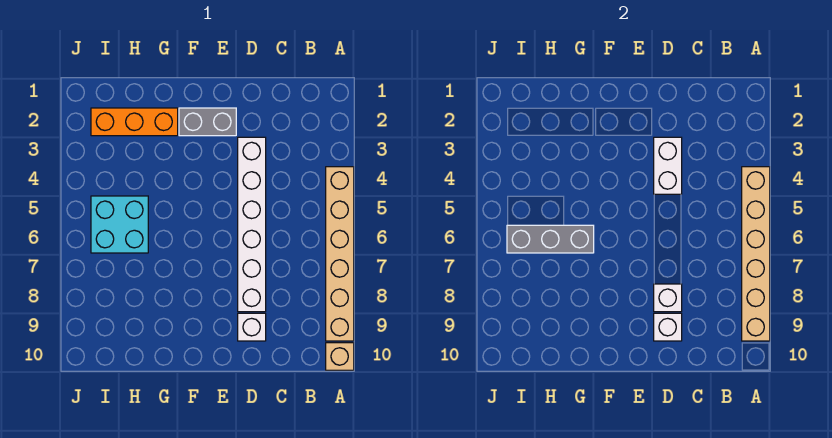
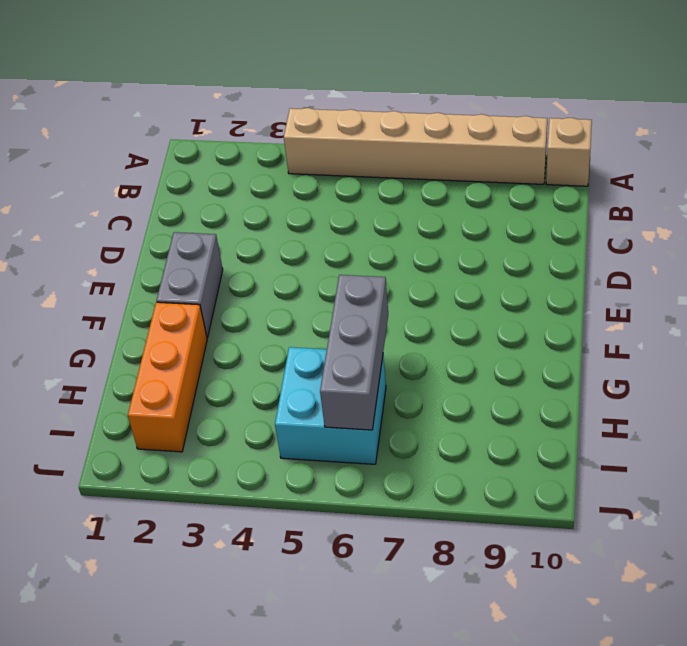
none -> white brick D3:D8 level 1
none -> white brick D9 level 1
none -> tan brick A4:A9 level 2

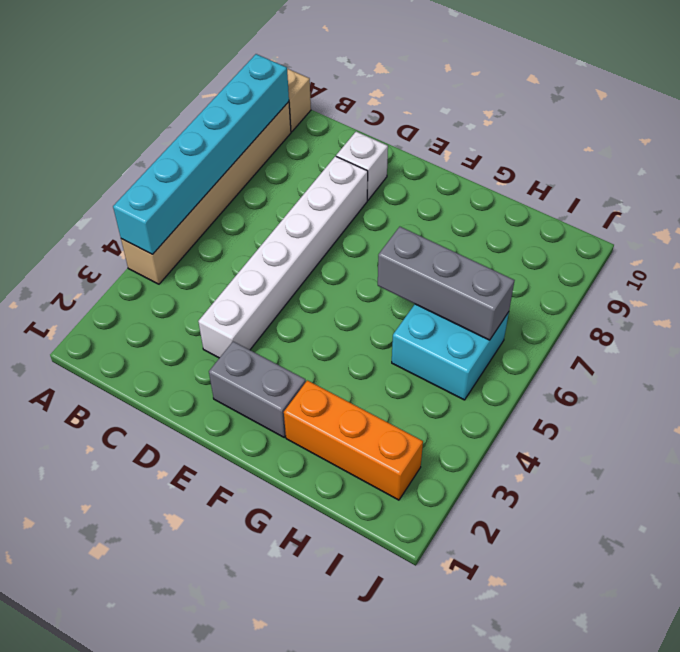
cyan brick A4:A9 level 2 -> tan brick A4:A9 level 2
none -> white brick D3:D4 level 2
none -> white brick D8 level 2
none -> white brick D9 level 2

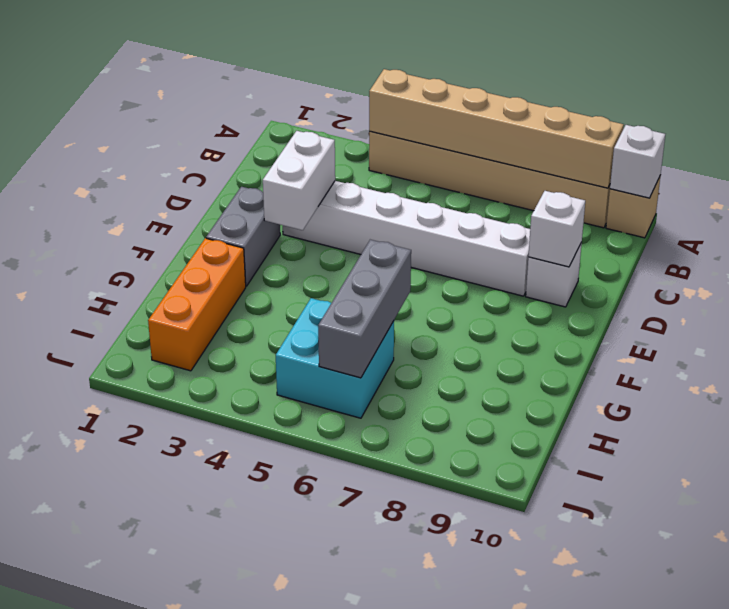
white brick A10 level 2 -> white brick D8 level 2
white brick D3:E3 level 2 -> white brick D3:D4 level 2

